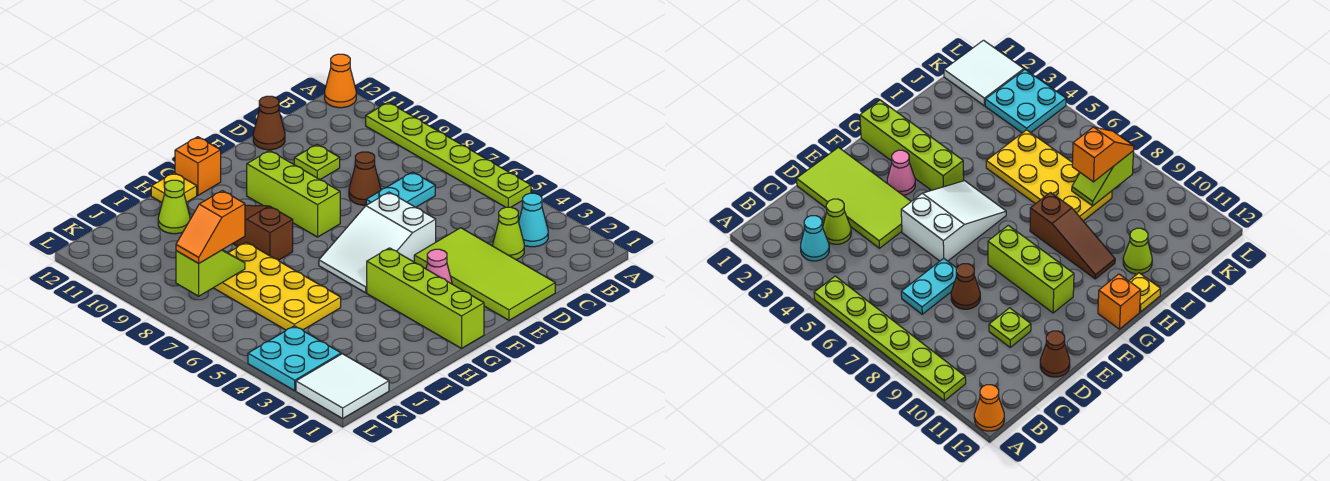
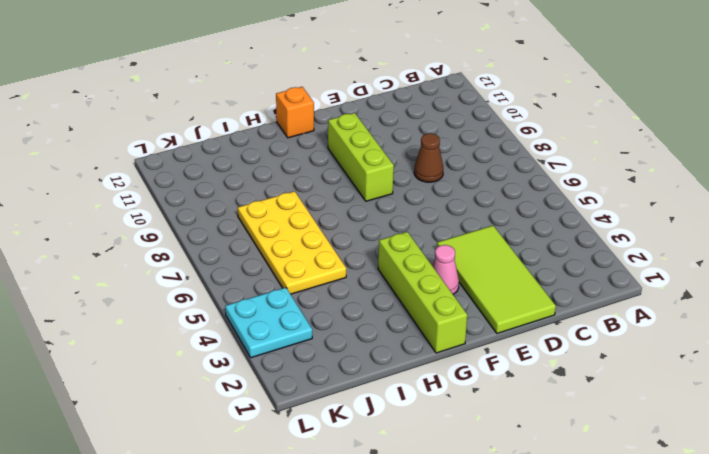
none -> lime plate A5:A10 level 1
none -> orange cone A12 level 1
none -> cyan cone B3 level 1

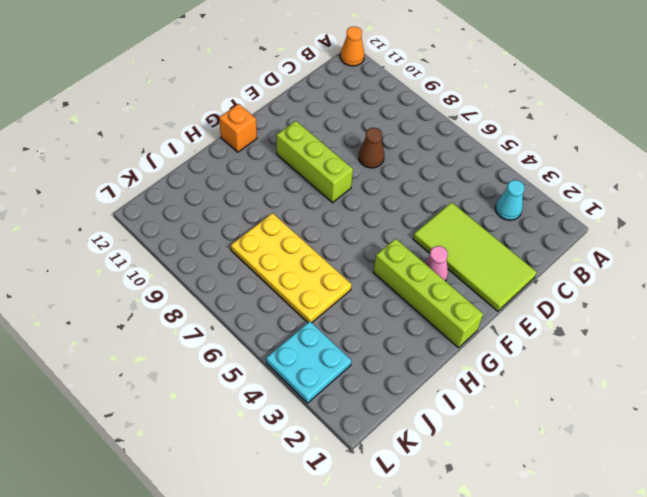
none -> lime plate A5:A10 level 1
none -> lime cone C3 level 1
none -> cyan plate C7:D7 level 1

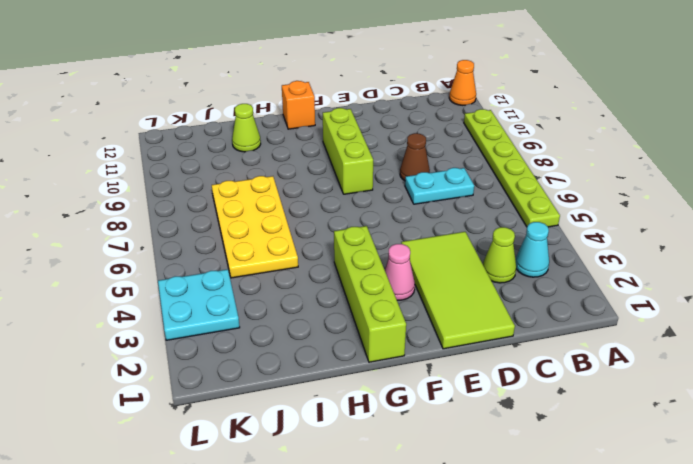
none -> lime plate D10 level 1
none -> brown cone D12 level 1
none -> white slope E5:G6 level 1 top E

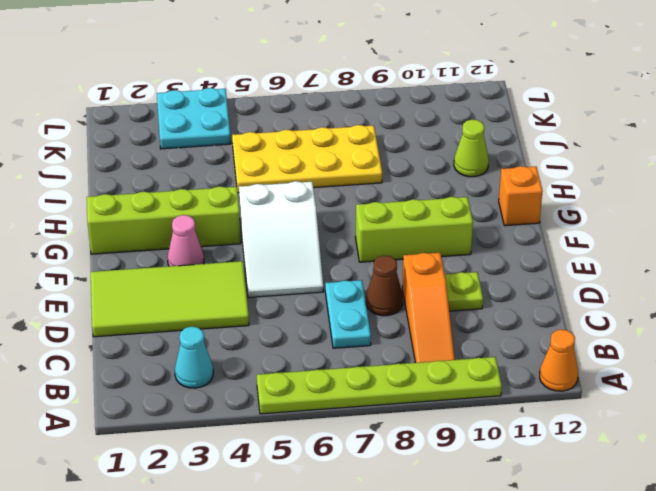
orange slope B9:D9 level 1 top D -> none
white slope E5:G6 level 1 top G -> white slope E5:G6 level 1 top E
none -> lime cone C3 level 1
none -> brown cone D12 level 1
none -> brown slope H8:H10 level 1 top 8

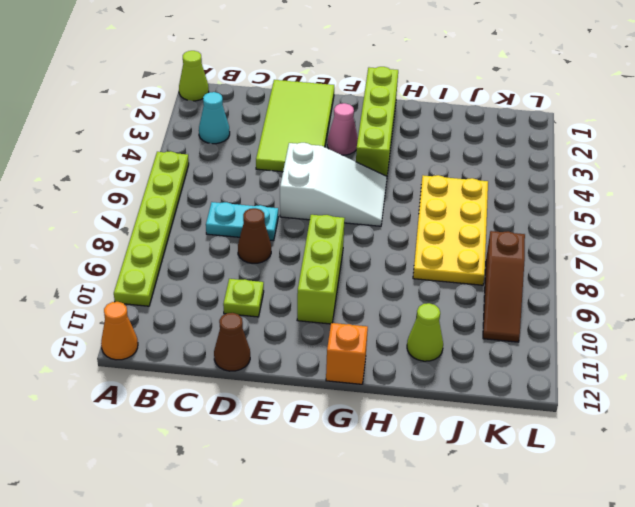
lime cone A1 level 1 -> lime cone C3 level 1
brown slope K8:K10 level 1 top 8 -> brown slope H8:H10 level 1 top 8
none -> yellow plate H12 level 1
none -> white tile K1:L2 level 1
none -> cyan plate K3:L4 level 1

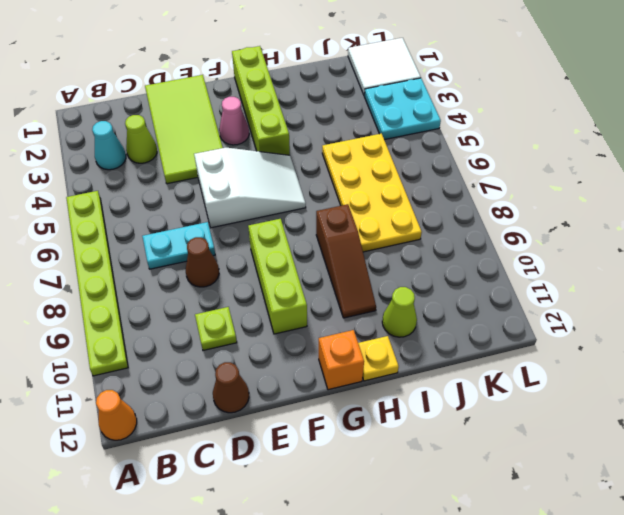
none -> lime slope J8:K8 level 2 top K
none -> orange slope J8:K8 level 3 top J

